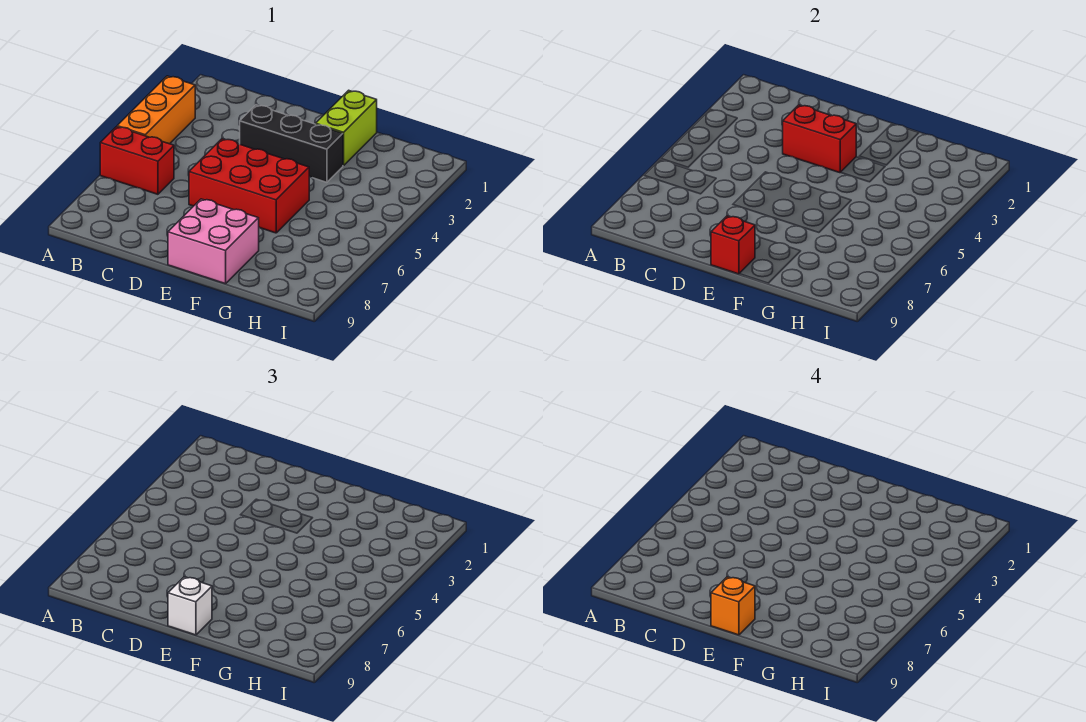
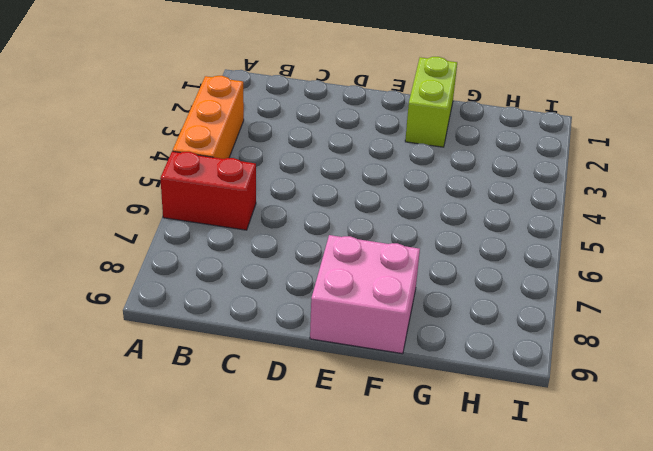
none -> black brick D3:F3 level 1
none -> red brick D5:F6 level 1

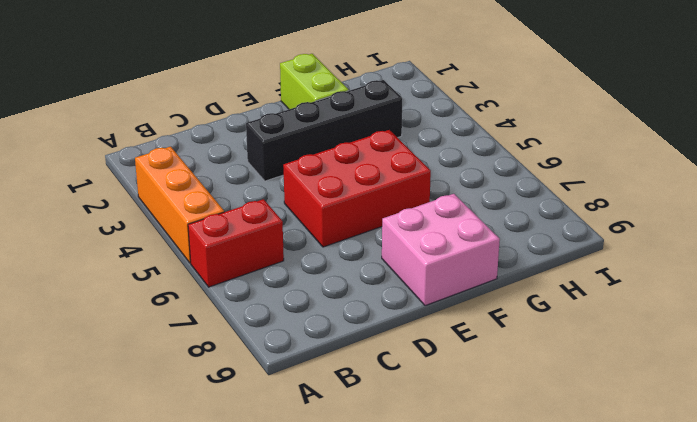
black brick D3:G3 level 1 -> black brick D3:F3 level 1
none -> red brick D3:E3 level 2
none -> red brick E9 level 2

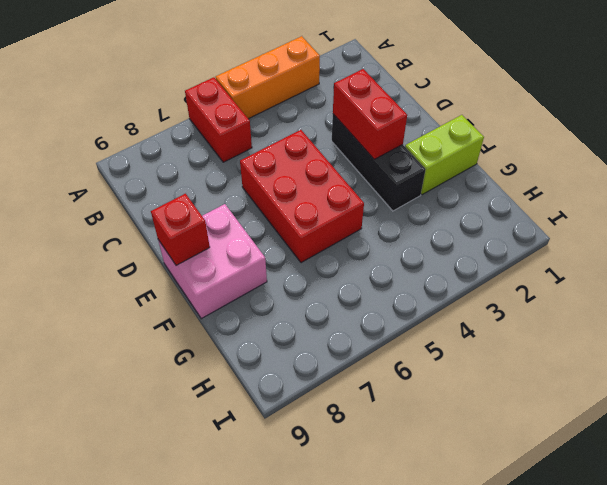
none -> white brick E9 level 3
none -> orange brick E9 level 4

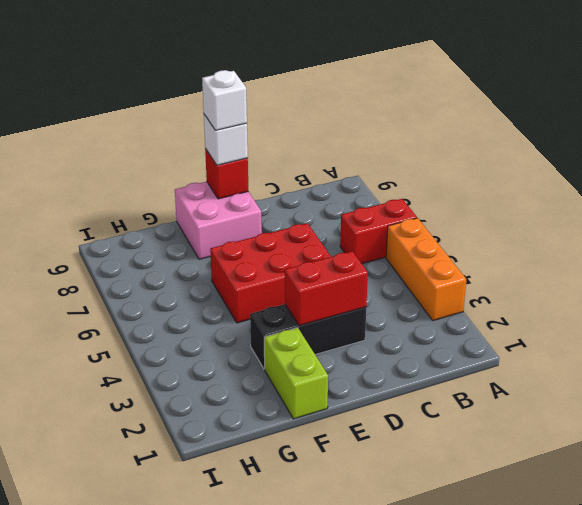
white brick E9 level 4 -> orange brick E9 level 4

